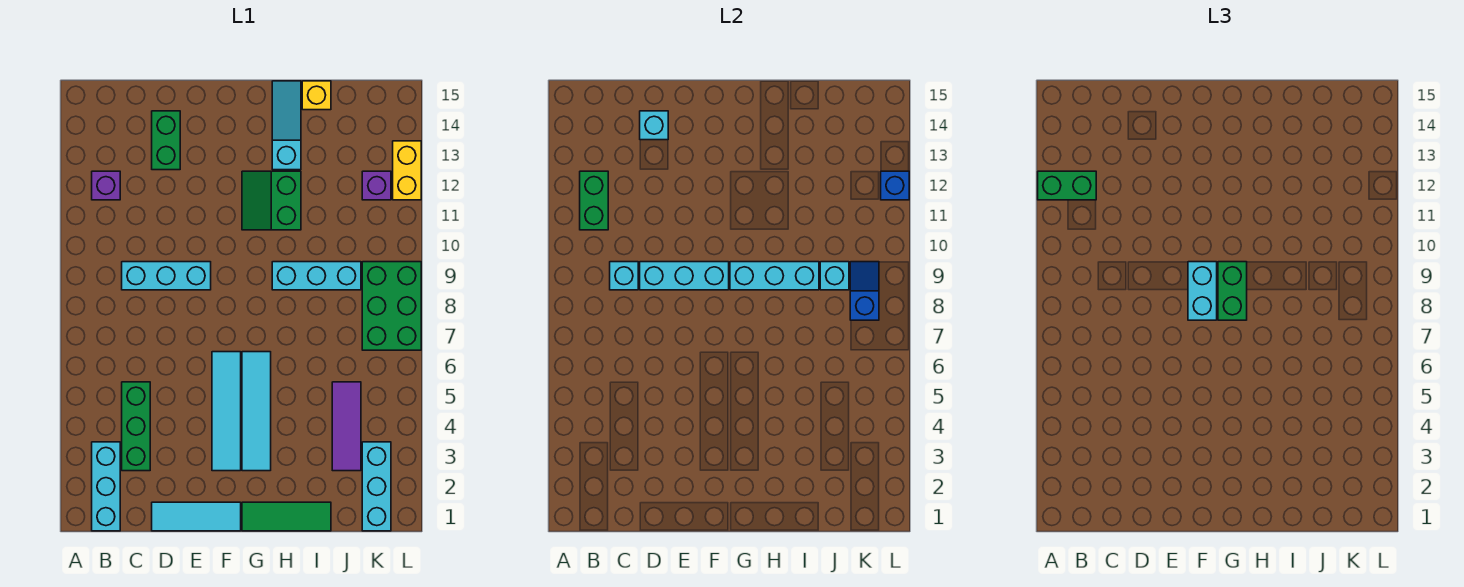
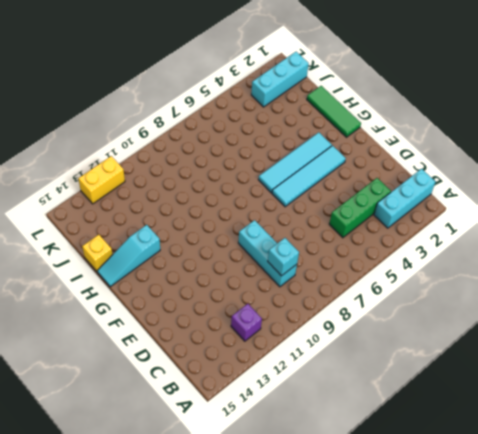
none -> cyan tile D1:F1 level 1
none -> green brick D13:D14 level 1
none -> green slope G11:H12 level 1 top H

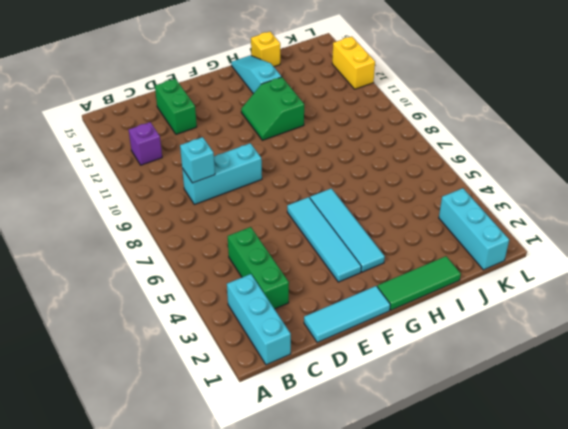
none -> cyan brick H9:J9 level 1
none -> purple tile J3:J5 level 1
none -> green brick K7:L9 level 1

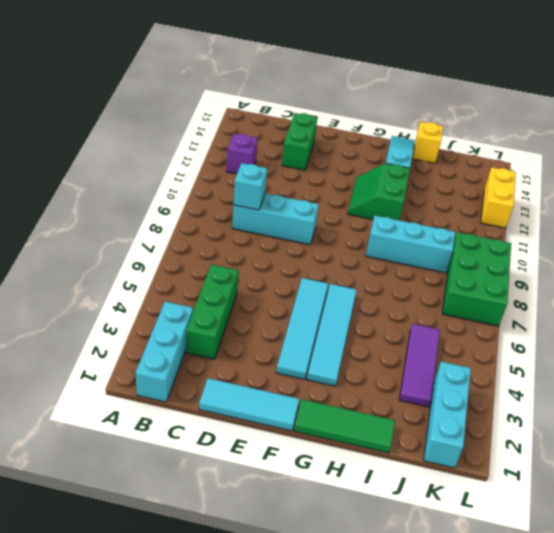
none -> purple brick K12 level 1
none -> green brick B11:B12 level 2
none -> cyan brick D9:F9 level 2

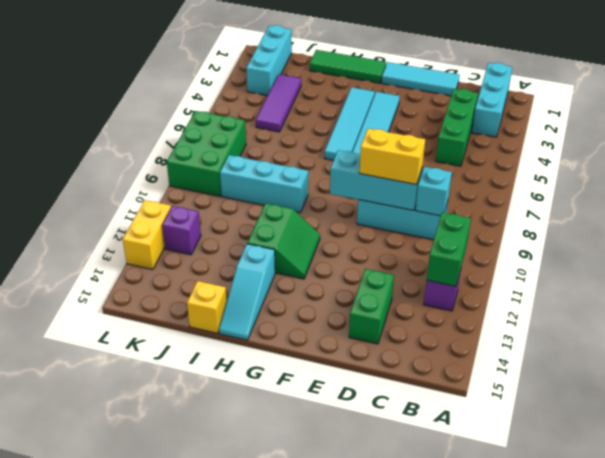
yellow brick D9:E9 level 3 -> none
none -> cyan brick D14 level 2
none -> cyan brick G9:I9 level 2
none -> cyan brick J9 level 2

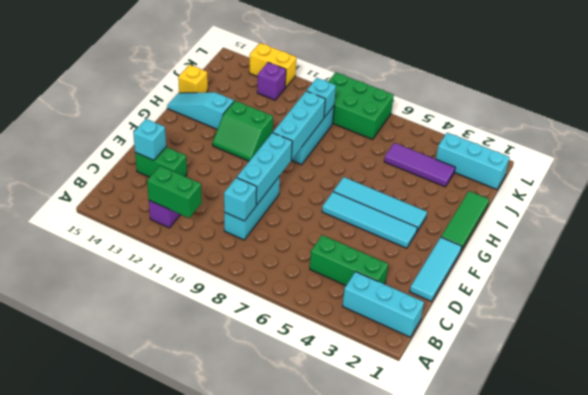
none -> blue slope K8:K9 level 2 top 8
none -> blue brick L12 level 2
none -> green brick A12:B12 level 3

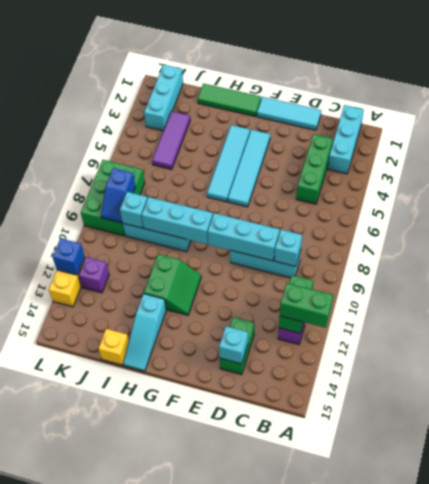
none -> cyan brick F8:F9 level 3
none -> green brick G8:G9 level 3

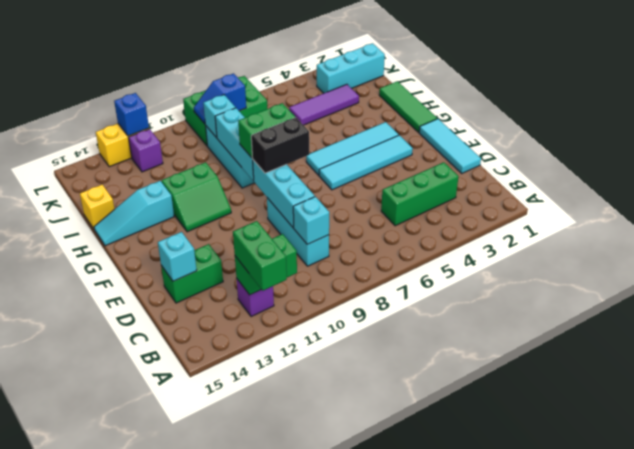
black brick F8:F9 level 3 -> cyan brick F8:F9 level 3
none -> cyan brick B1:B3 level 1

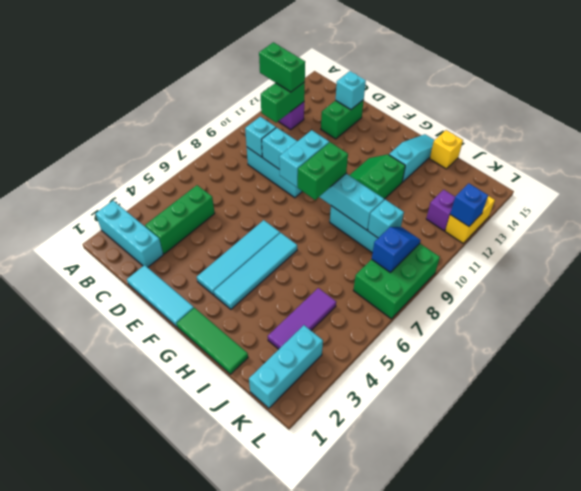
cyan brick A2:C2 level 1 -> cyan brick B1:B3 level 1

